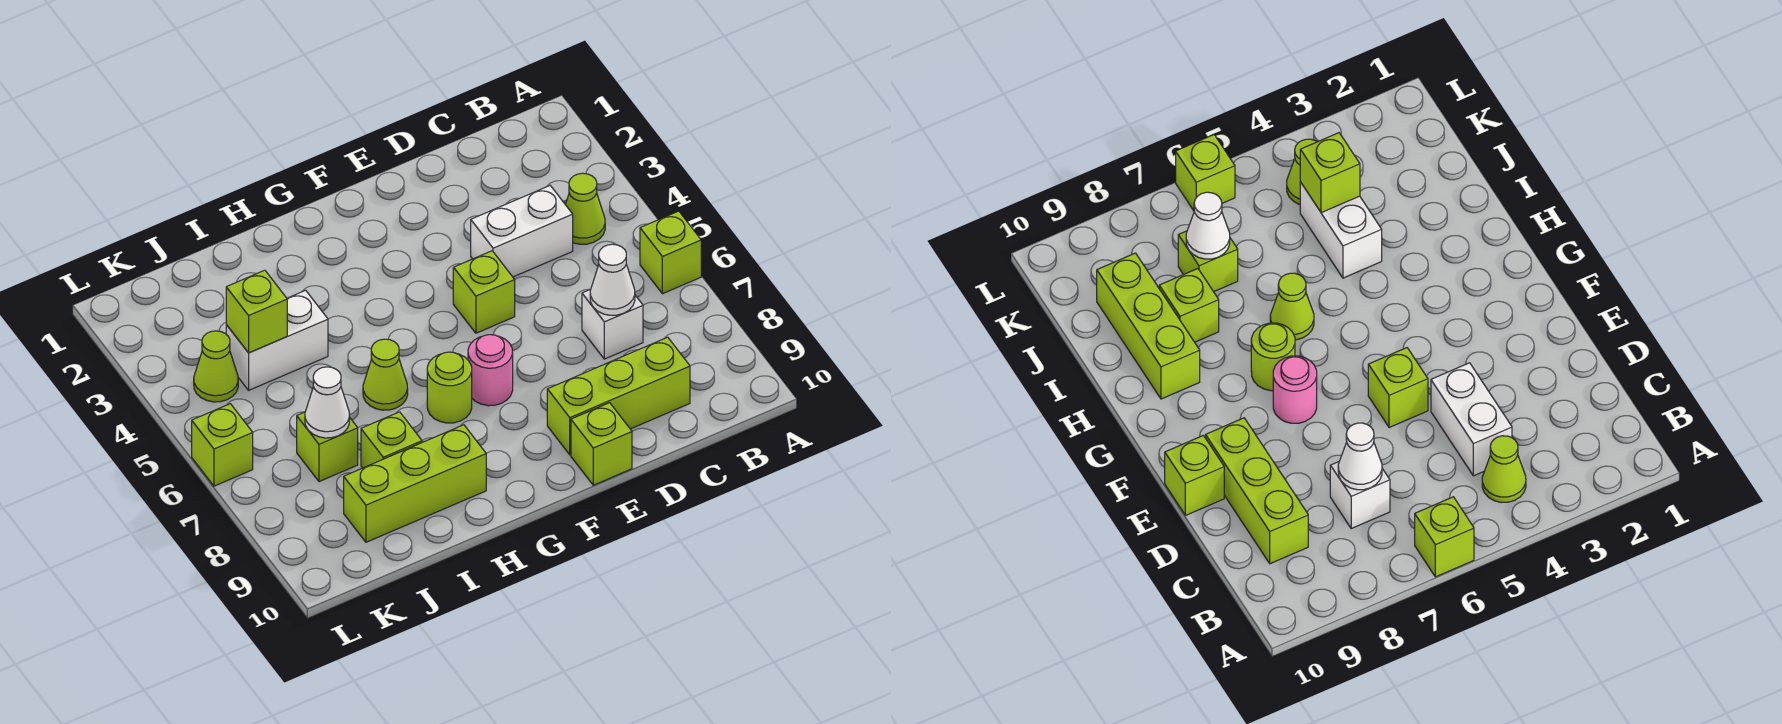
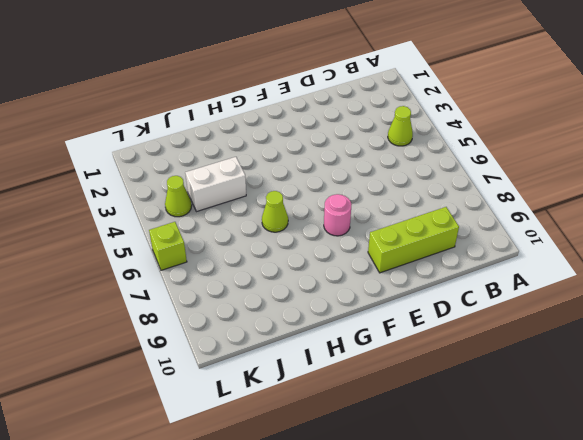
none -> lime brick A6 level 1
none -> white brick C4:D4 level 1
none -> white brick C7 level 1

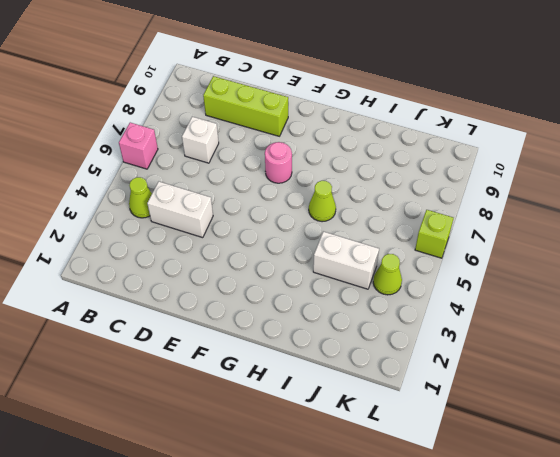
pink brick A6 level 1 -> lime brick A6 level 1
none -> lime brick E5 level 1
none -> lime brick E10 level 1
none -> lime round brick G7 level 1

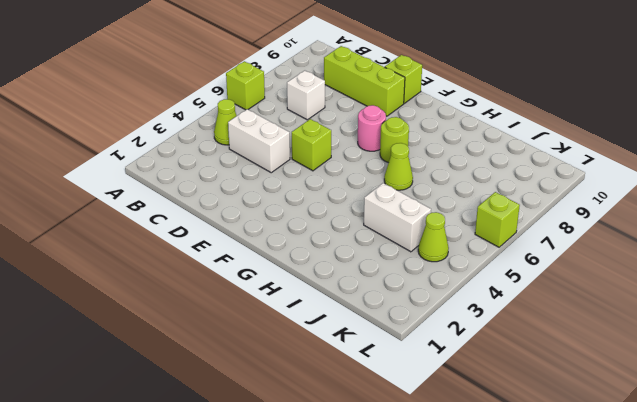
none -> lime brick H9:J9 level 1
none -> lime brick I8 level 1
none -> lime brick J7 level 1

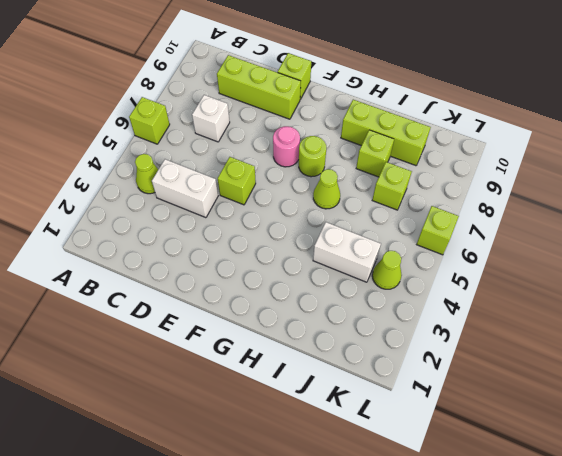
none -> white cone C7 level 2
none -> lime brick J4 level 2
none -> white cone J7 level 2

